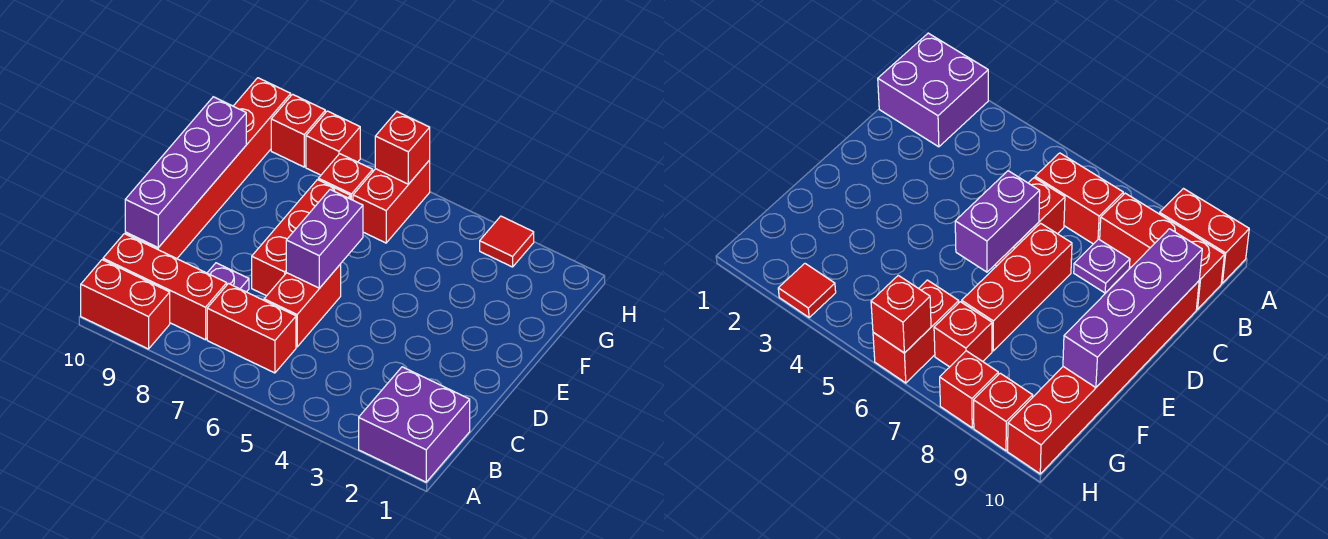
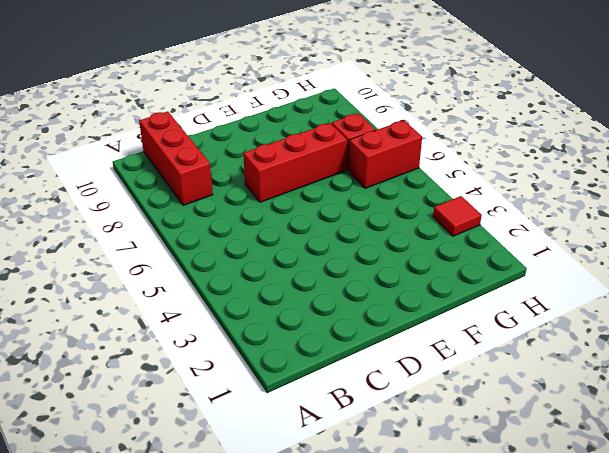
none -> purple brick A1:B2 level 1
none -> red brick A9:A10 level 1
none -> red brick B6:B7 level 1

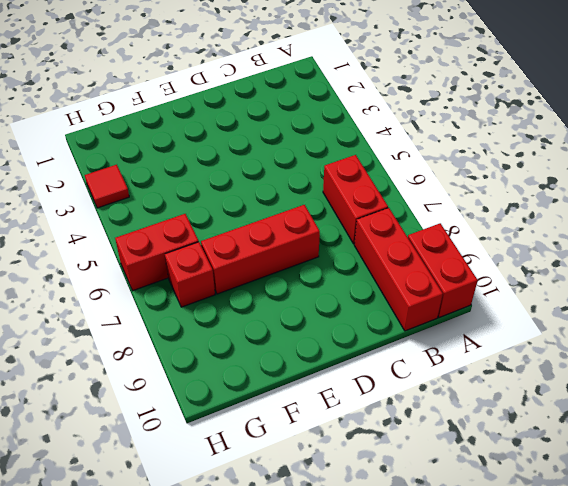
none -> purple brick A1:B2 level 1
none -> red brick C6:D6 level 1
none -> purple plate C8 level 1

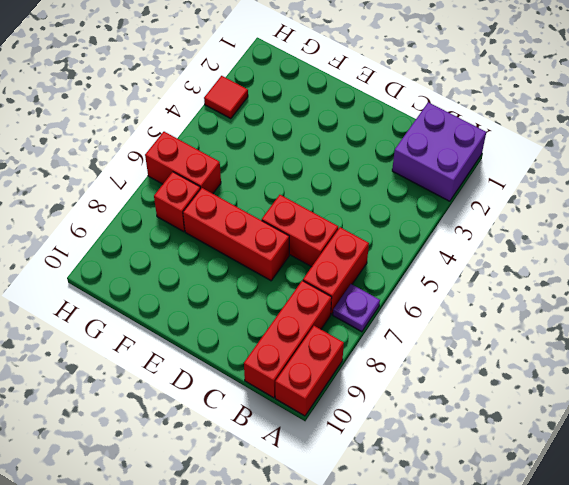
purple plate A7 level 1 -> purple plate C8 level 1
none -> red brick C10:H10 level 1
none -> red brick H8 level 1
none -> red brick H9 level 1

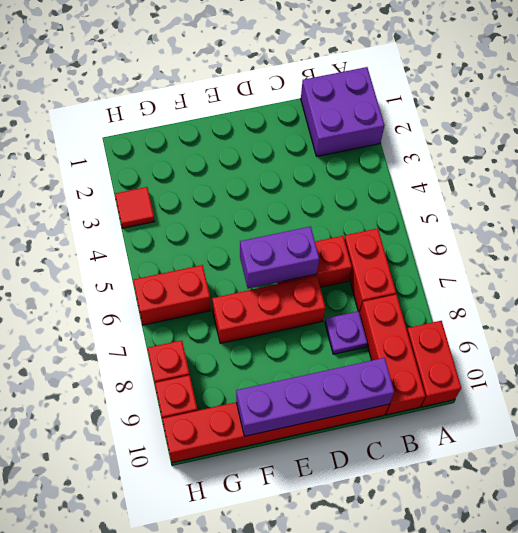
none -> red brick G7 level 1
none -> red brick H6 level 2

